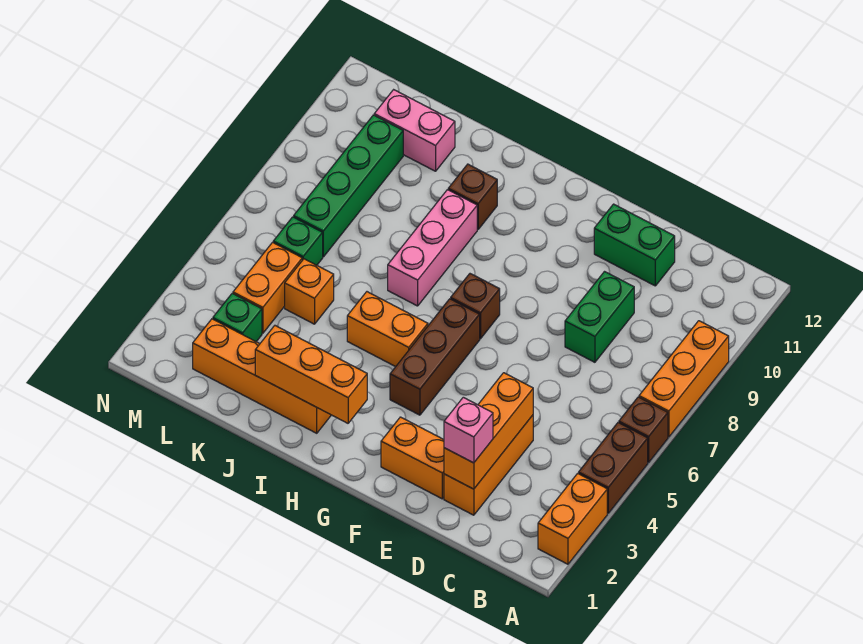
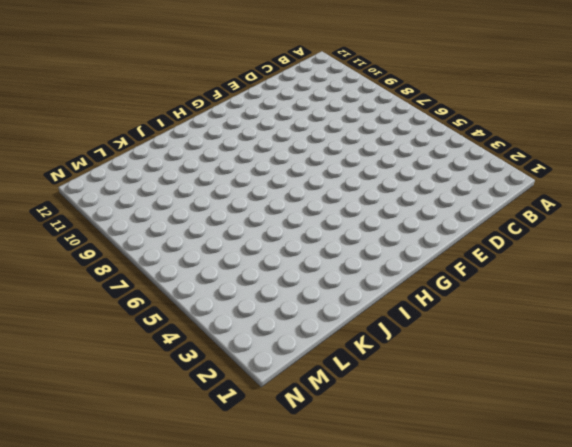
none -> orange brick A2:A3 level 1
none -> brown brick A4:A5 level 1
none -> brown brick A6 level 1

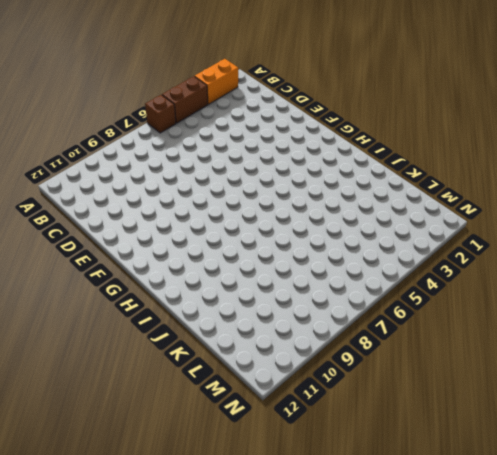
none -> orange brick A7:A9 level 1
none -> orange brick D2:D4 level 1
none -> green brick D8:D9 level 1

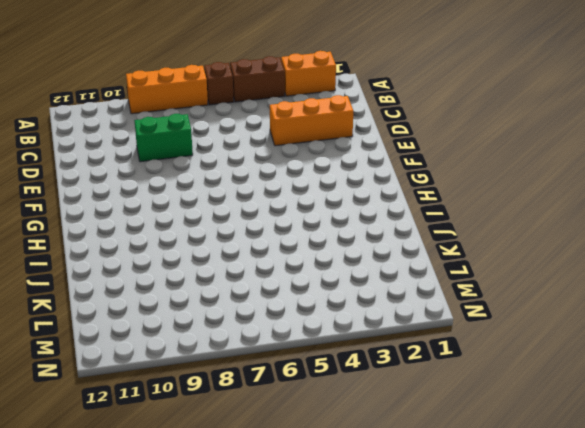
none -> green brick D11:E11 level 1
none -> orange brick E2:F2 level 1
none -> brown brick G4:G6 level 1

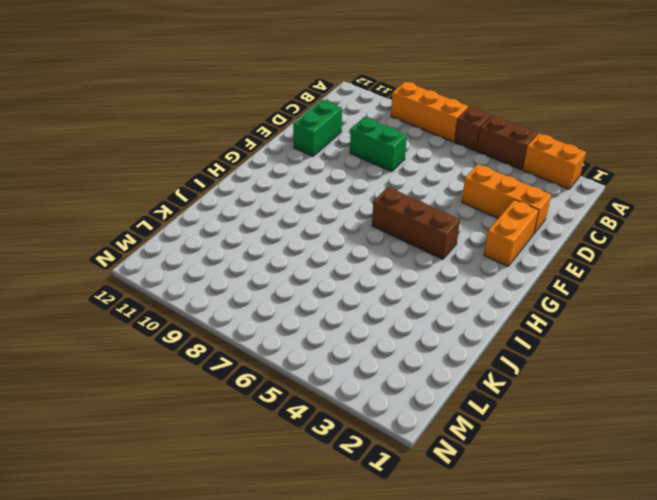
none -> brown brick G7 level 1
none -> orange brick H5:I5 level 1
none -> orange brick I2:L2 level 1

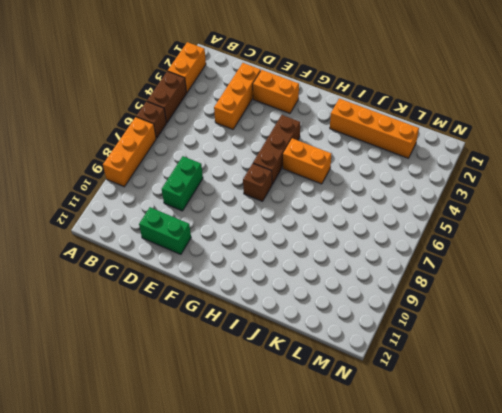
none -> pink brick I7:I9 level 1
none -> brown brick I10 level 1
none -> orange brick K5 level 1

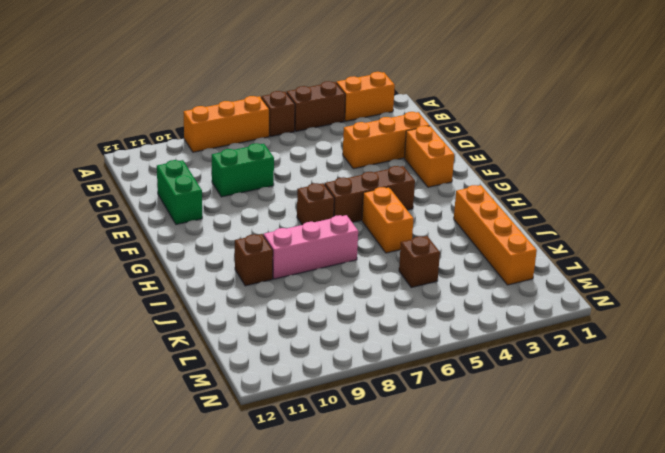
brown brick K5 level 1 -> orange brick K5 level 1
none -> pink brick K11:L11 level 1
none -> green brick L3 level 1
none -> orange brick L4:L5 level 1

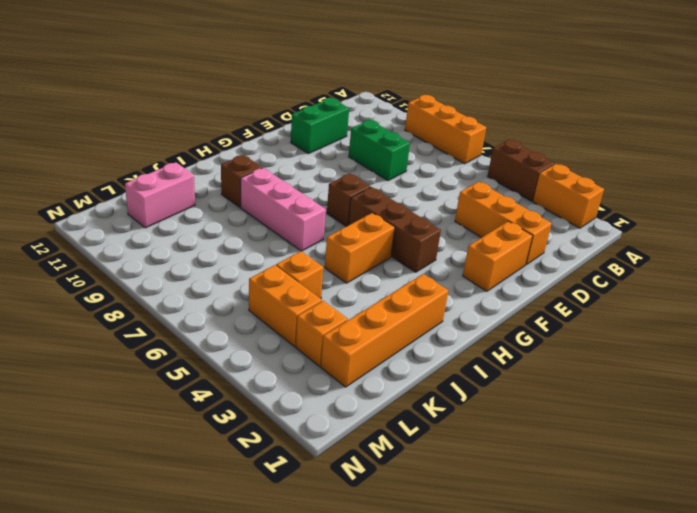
orange brick L3 level 1 -> green brick L3 level 1
none -> brown brick A6 level 1
none -> green brick L6 level 1
none -> green brick L7:L10 level 1

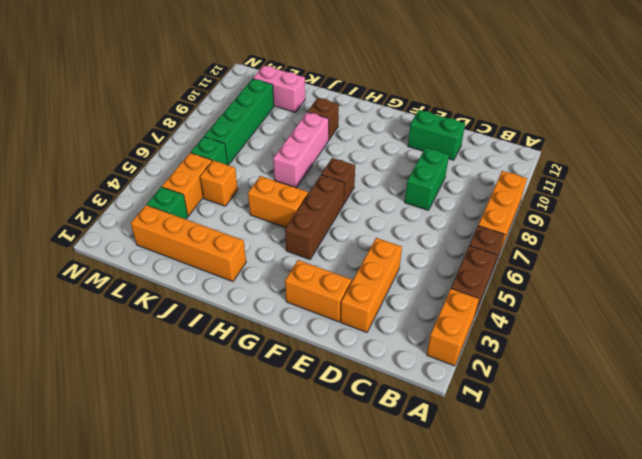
none -> orange brick D2:D4 level 2
none -> orange brick H2:J2 level 2
none -> pink brick D2 level 3

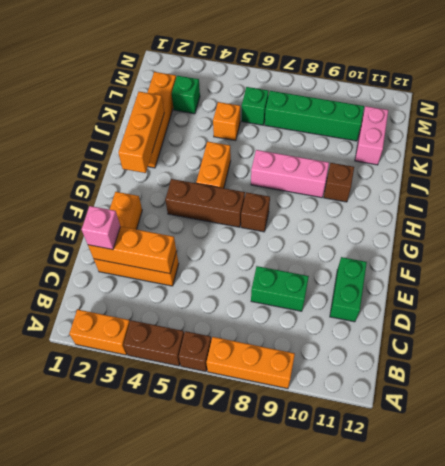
none -> orange brick L4:L5 level 1

